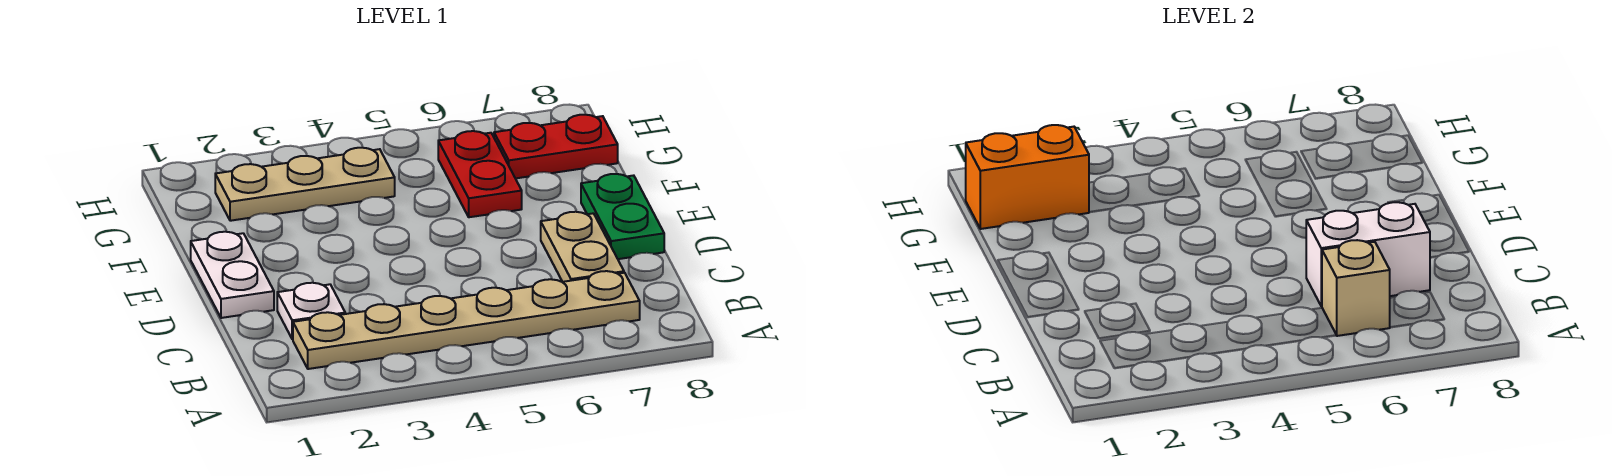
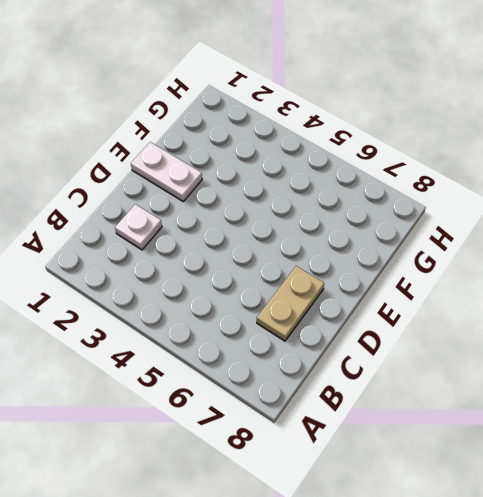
white plate E1:E2 level 1 -> white plate D1:E1 level 1
none -> tan plate B2:B7 level 1
none -> green plate D8:E8 level 1

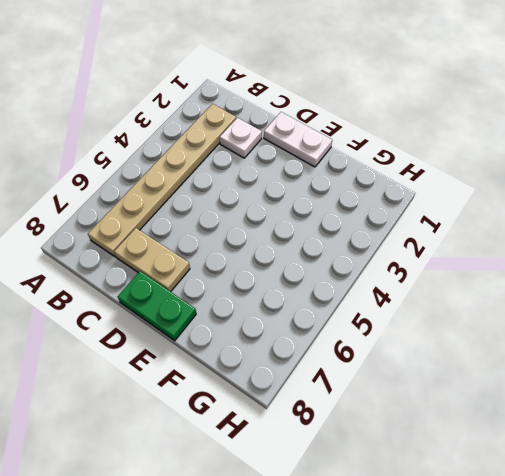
none -> red plate F6:G6 level 1
none -> tan plate G2:G4 level 1

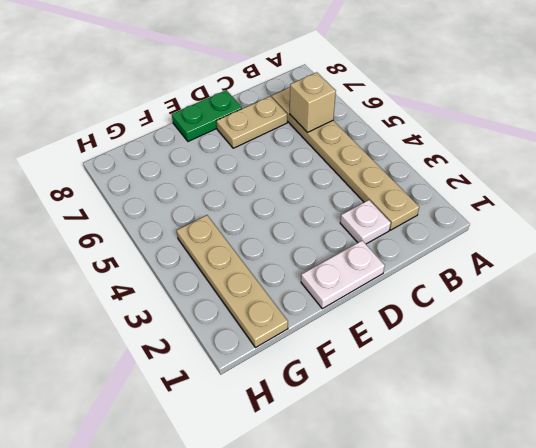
tan plate G1:G4 level 1 -> tan plate G2:G4 level 1
none -> red plate F6:G6 level 1
none -> red plate G7:G8 level 1

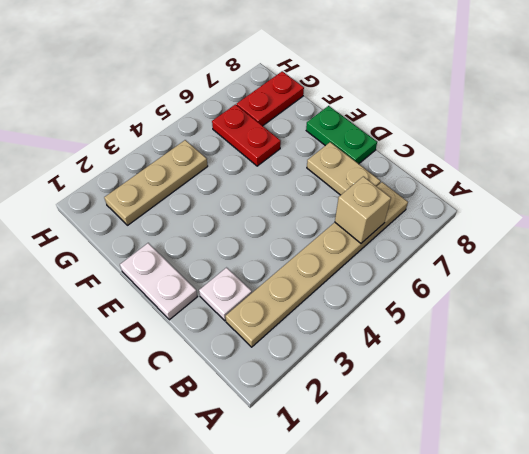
none -> white brick C6:C7 level 2
none -> orange brick G1:G2 level 2

